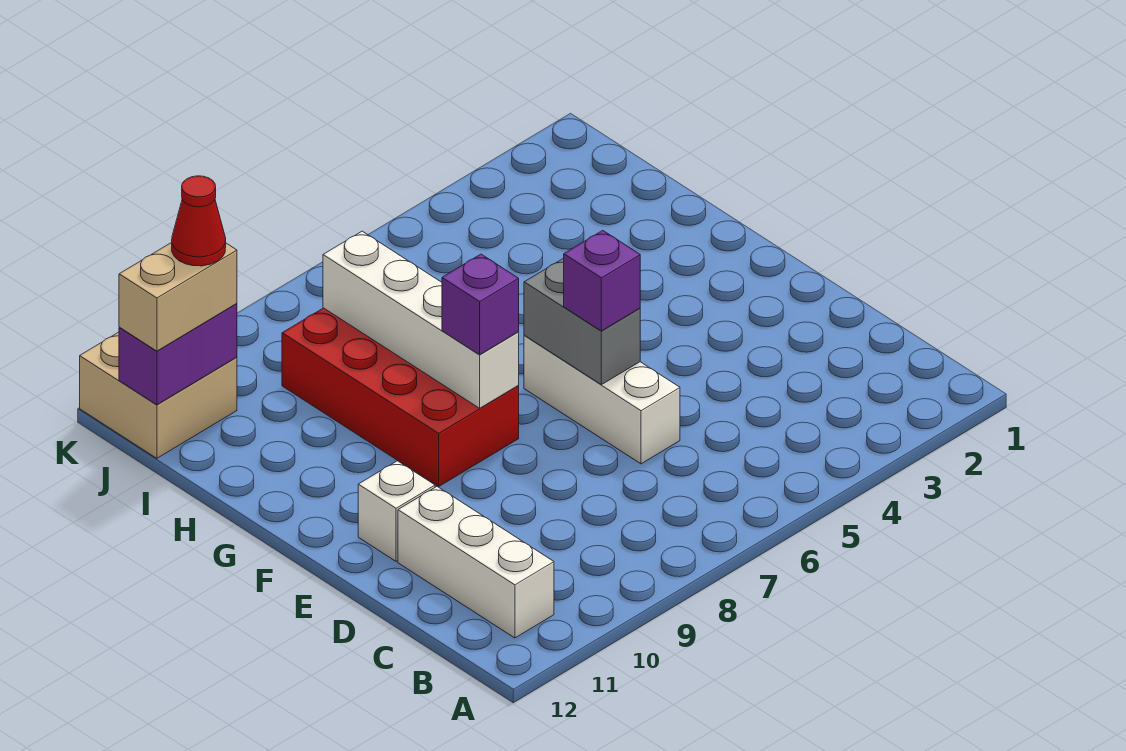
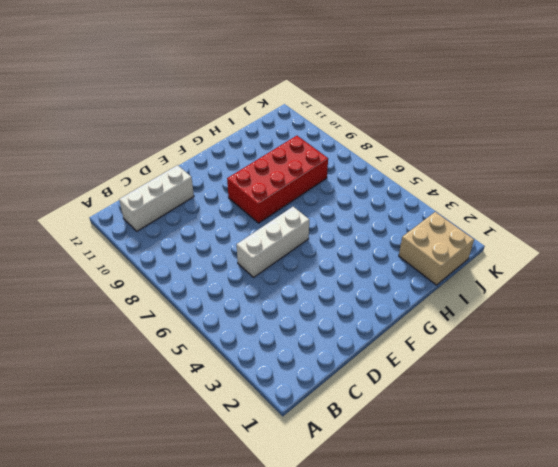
tan brick I1:J2 level 1 -> tan brick J11:K12 level 1
none -> white brick E11 level 1
none -> grey brick E6:F6 level 2
none -> white brick F8:I8 level 2

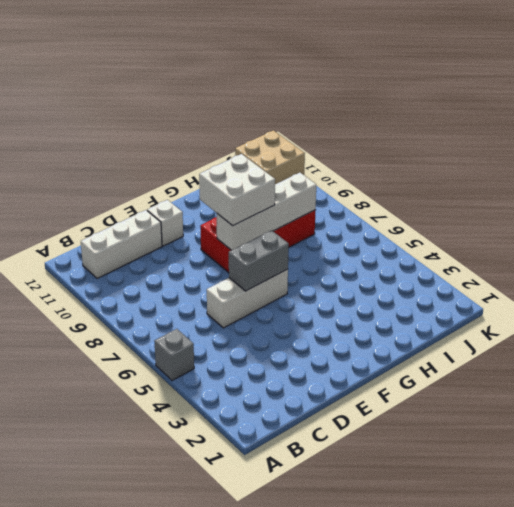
grey brick A5 level 1 -> none
white brick F8:G9 level 3 -> purple brick F8 level 3
none -> purple brick J11:J12 level 2
none -> purple brick E6 level 3
none -> tan brick J11:J12 level 3

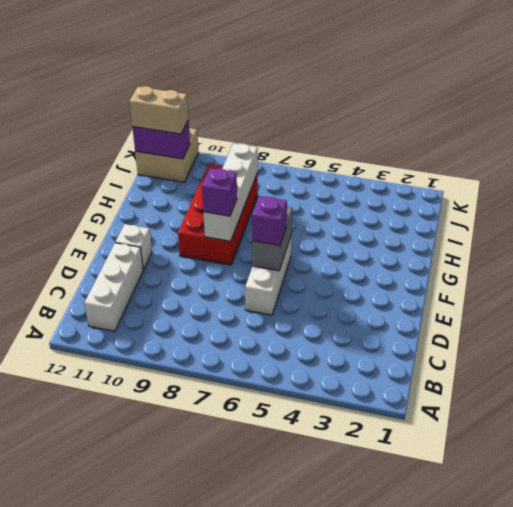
none -> red cone J11 level 4

